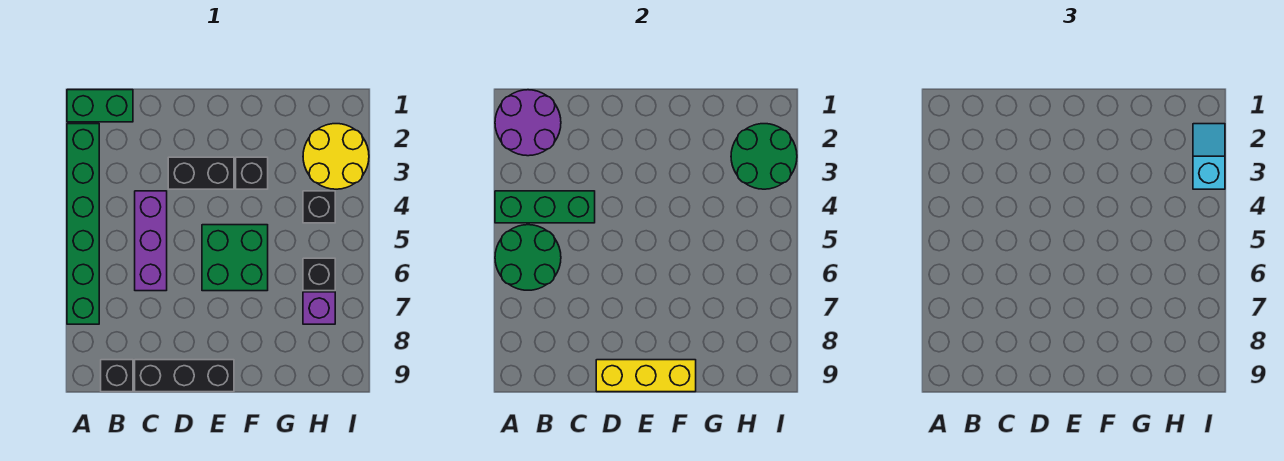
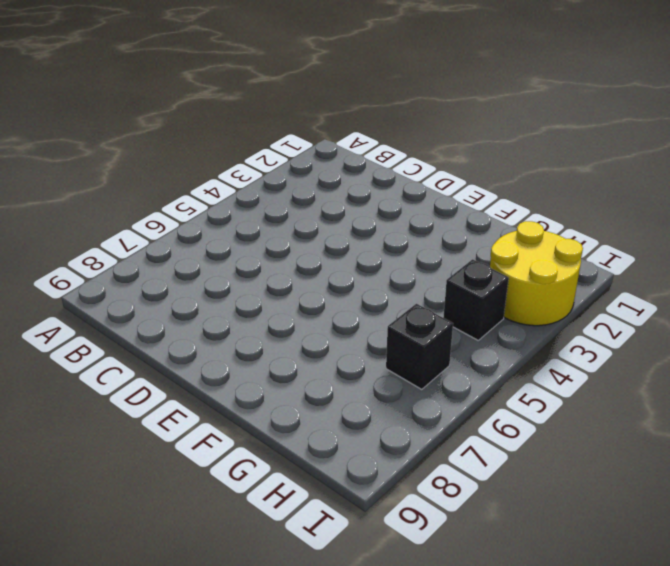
none -> green brick A1:B1 level 1
none -> green brick A2:A7 level 1
none -> black brick B9 level 1

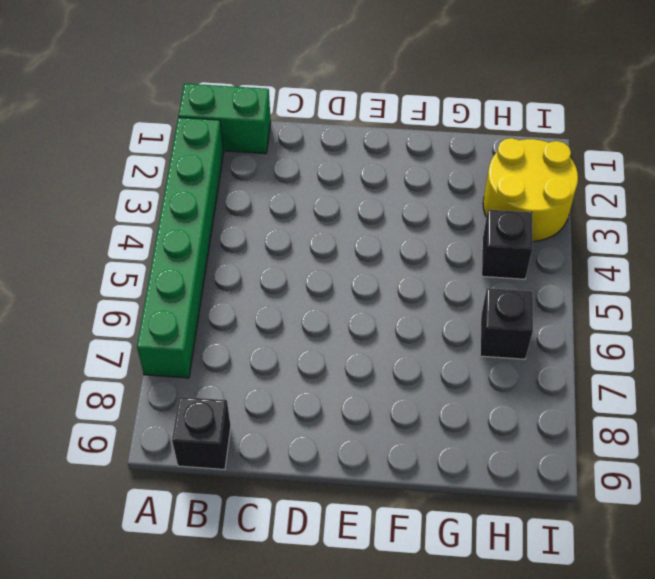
none -> purple brick C4:C6 level 1
none -> black brick C9:E9 level 1
none -> black brick D3:E3 level 1

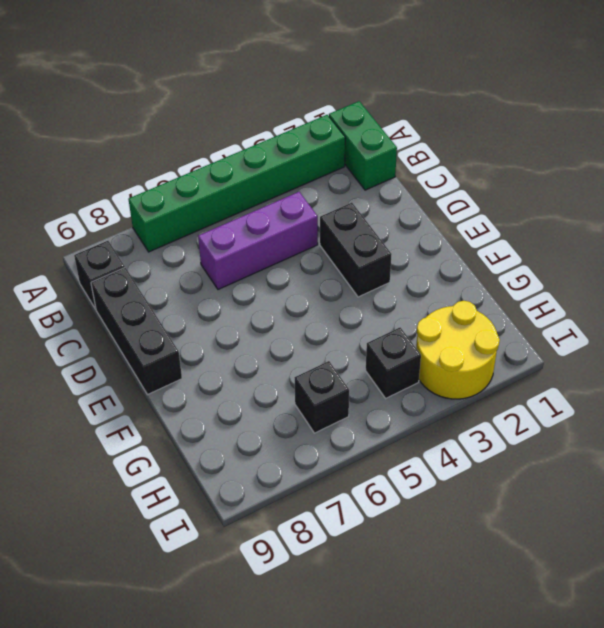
none -> green brick E5:F6 level 1
none -> black brick F3 level 1
none -> purple brick H7 level 1

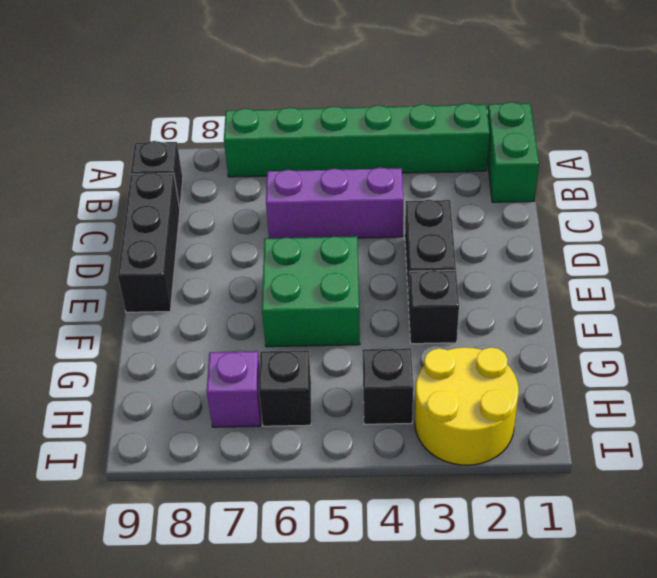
none -> purple round brick A1:B2 level 2
none -> green brick A4:C4 level 2
none -> green round brick A5:B6 level 2

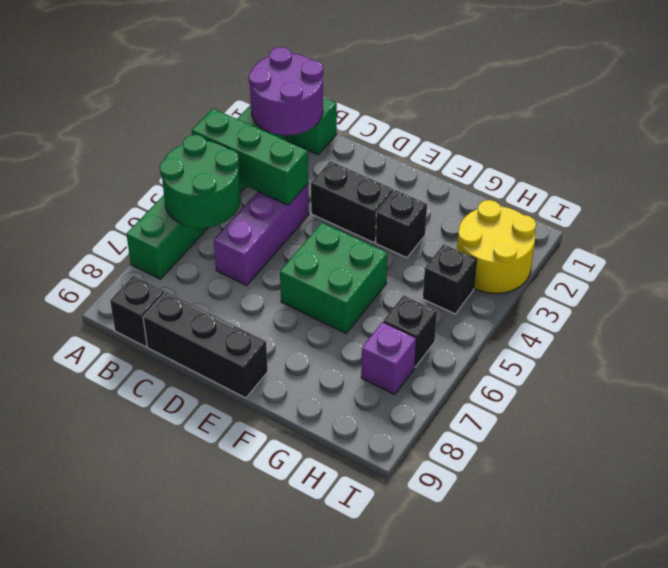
none -> yellow brick D9:F9 level 2
none -> green round brick H2:I3 level 2
none -> cyan slope I2:I3 level 3 top 3

